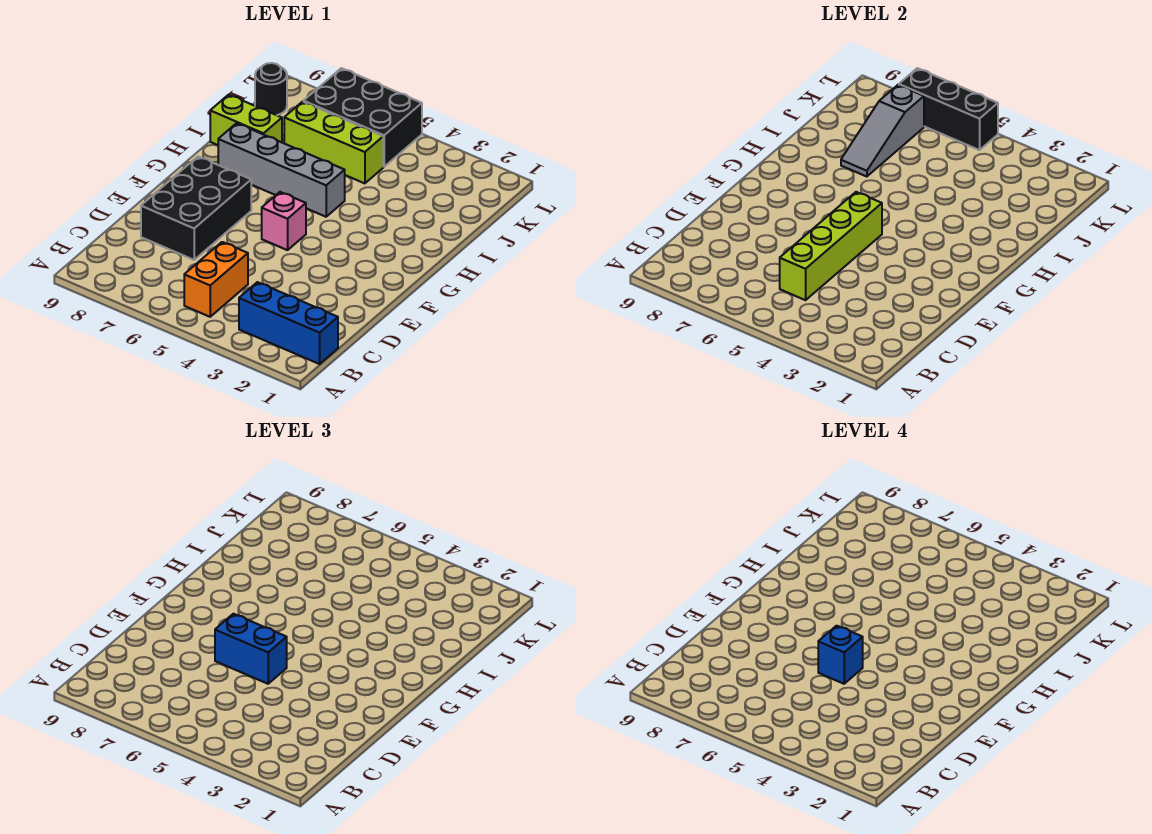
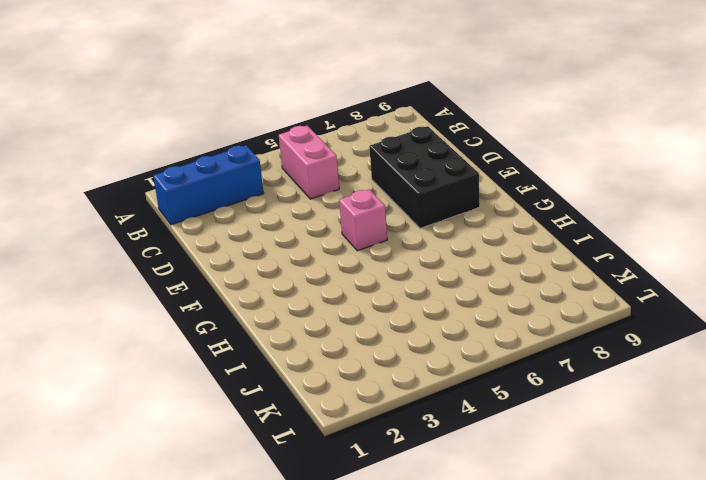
pink brick B5:C5 level 1 -> orange brick B5:C5 level 1
none -> grey brick H5:H8 level 1
none -> lime brick I8:I9 level 1
none -> lime brick J5:J7 level 1

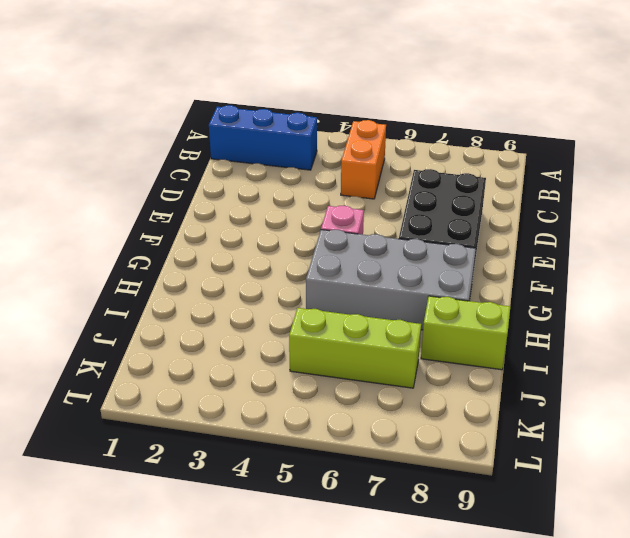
grey brick G5:H8 level 1 -> grey brick H5:H8 level 1
none -> black brick K5:L7 level 1
none -> black round brick K9 level 1
none -> lime brick C5:F5 level 2

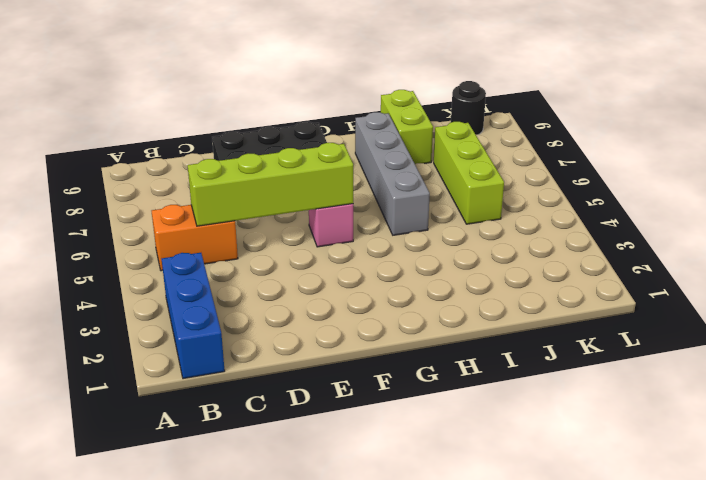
none -> black brick K5:L7 level 1
none -> grey slope I7:K7 level 2 top K
none -> black brick L5:L7 level 2

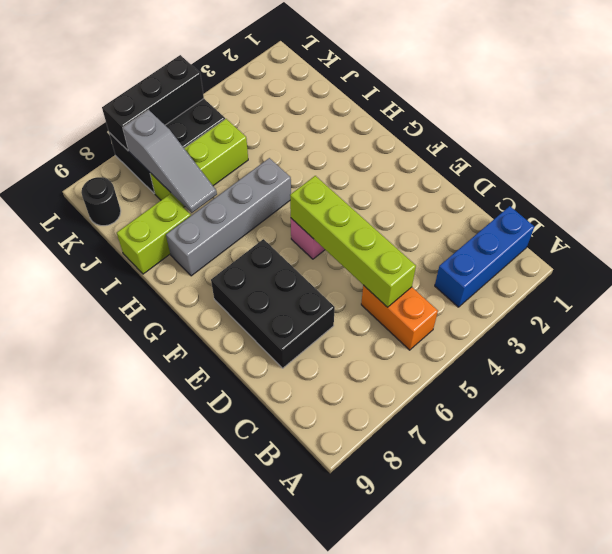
none -> blue brick E5:E6 level 3
none -> blue brick E5 level 4

